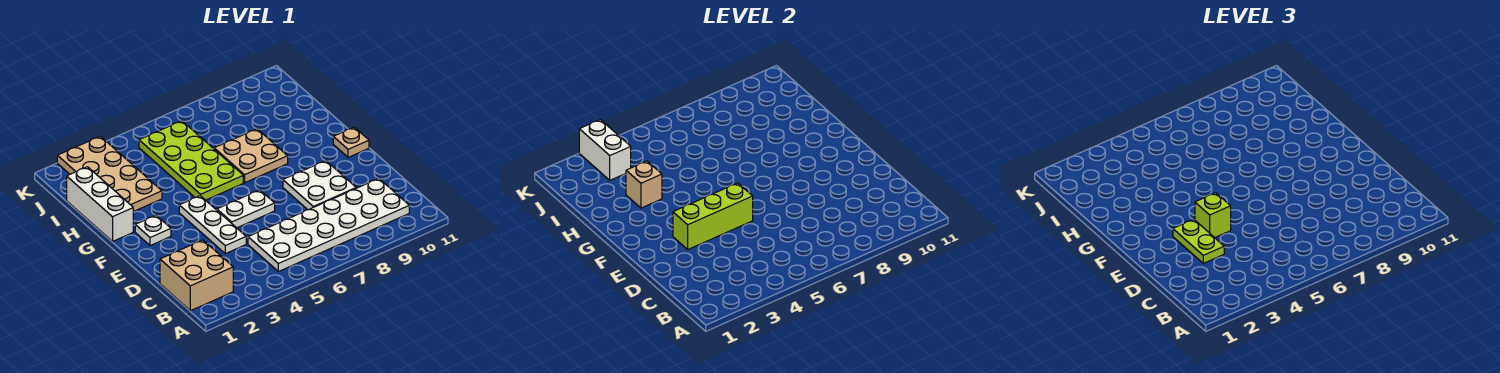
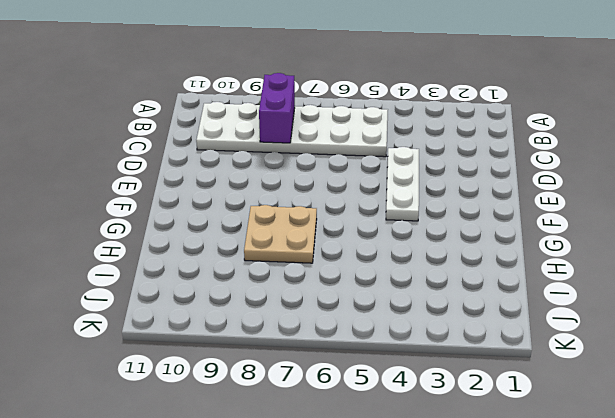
purple brick B8:C8 level 2 -> none
none -> tan brick B1:C2 level 1
none -> white plate D8:E9 level 1
none -> white plate E5:E6 level 1

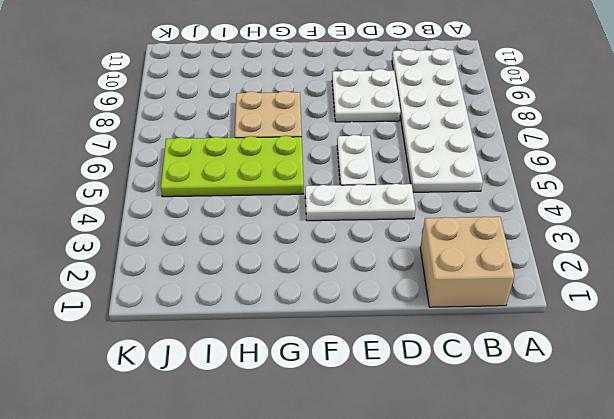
none -> white plate F2 level 1
none -> tan plate F11 level 1
none -> white brick G1:I1 level 1

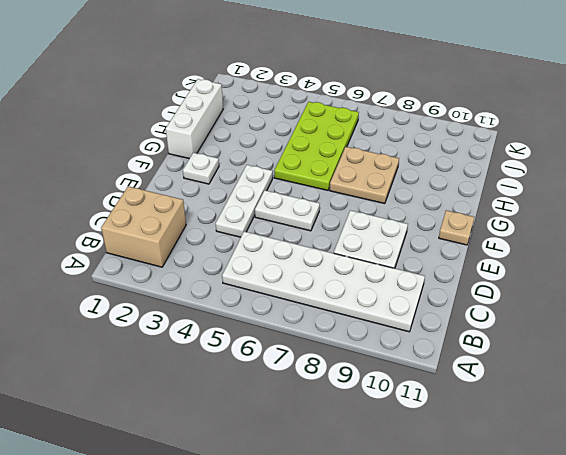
none -> tan plate H2:K3 level 1
none -> lime brick E3:E5 level 2
none -> tan brick H3 level 2

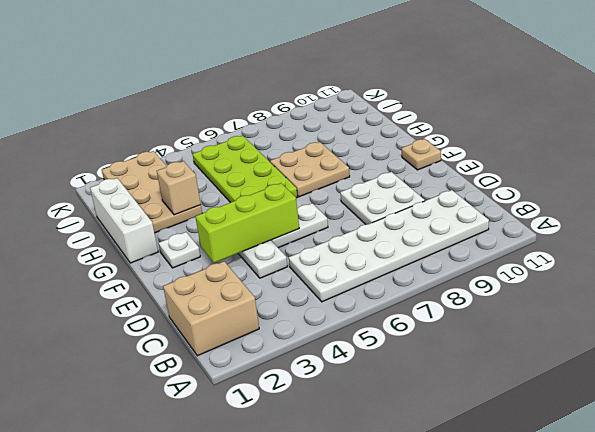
none -> white brick J3:K3 level 2
none -> lime plate D3:E3 level 3
none -> lime brick E4 level 3

